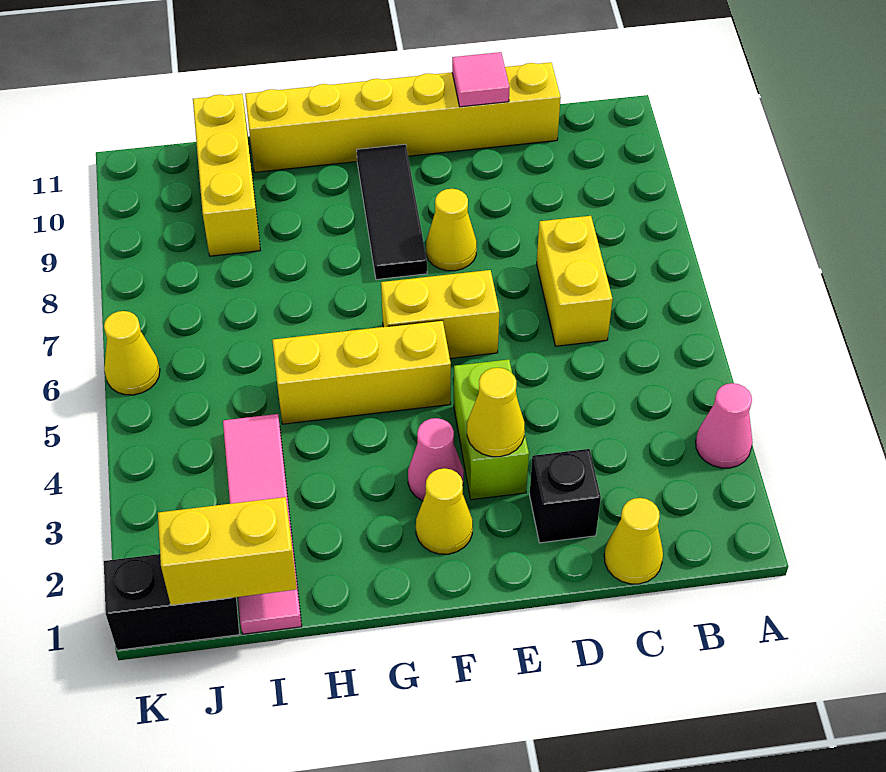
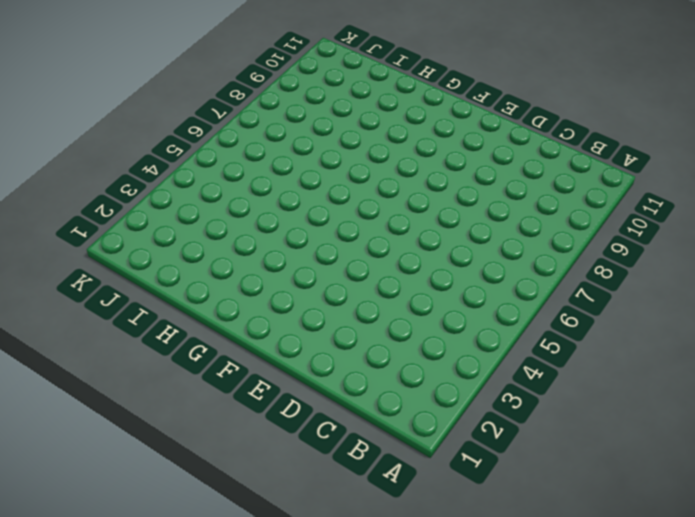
none -> pink cone A3 level 1
none -> yellow cone C1 level 1
none -> yellow brick C6:C7 level 1

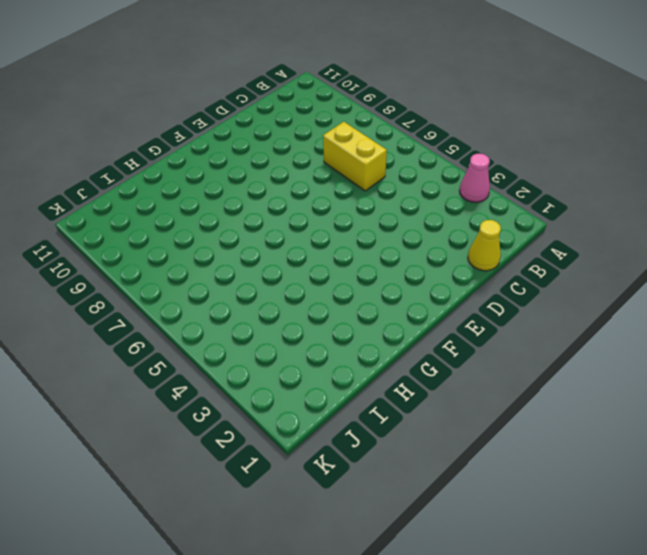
none -> yellow brick C11:H11 level 1
none -> black brick D2 level 1
none -> lime brick E3:E4 level 1

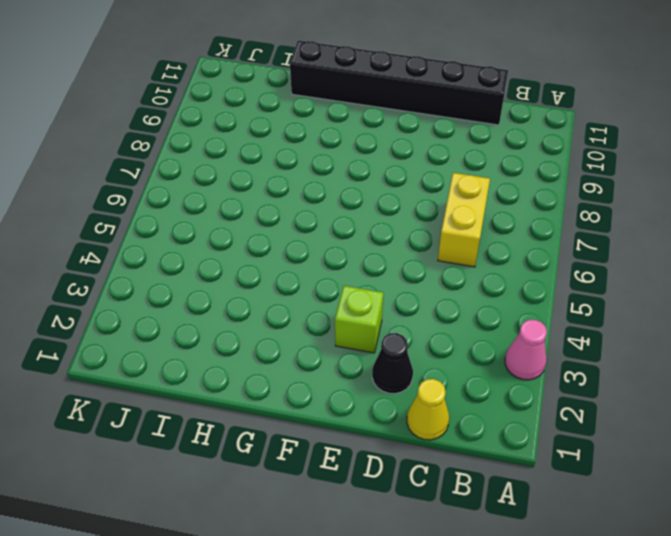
black brick C11:H11 level 1 -> yellow brick C11:H11 level 1
black cone D2 level 1 -> black brick D2 level 1
lime brick E3 level 1 -> lime brick E3:E4 level 1
none -> yellow brick E6:F6 level 1
none -> yellow cone E8 level 1
none -> yellow cone F2 level 1

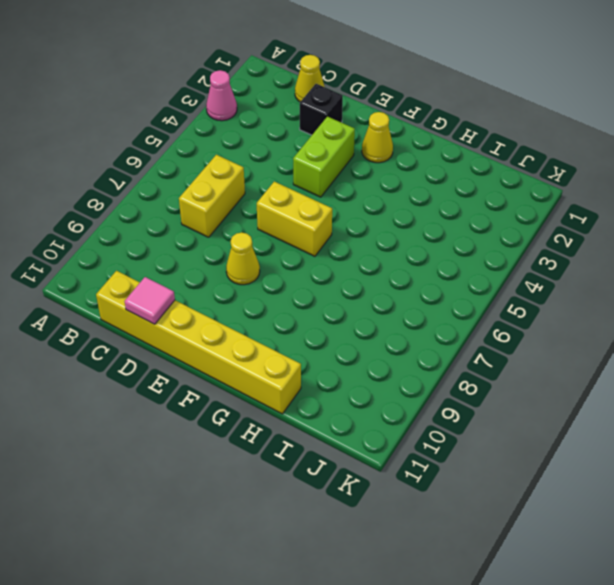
none -> pink cone F3 level 1
none -> yellow brick F5:H5 level 1
none -> black tile F8:F10 level 1

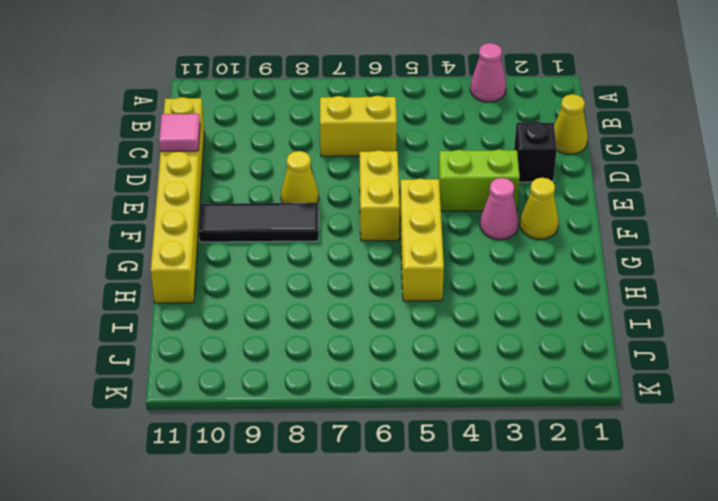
none -> pink tile I1:I4 level 1
none -> yellow brick I9:I11 level 1
none -> black brick J1:K1 level 1

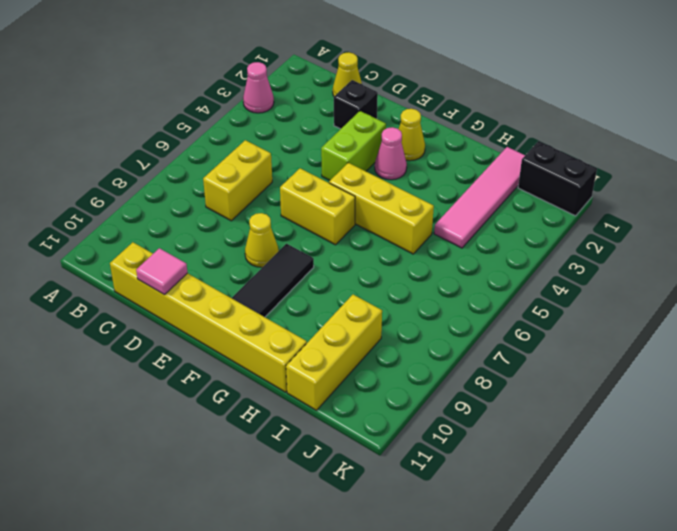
none -> yellow cone K6 level 1
none -> yellow cone E3 level 2
none -> yellow brick I1:J1 level 2

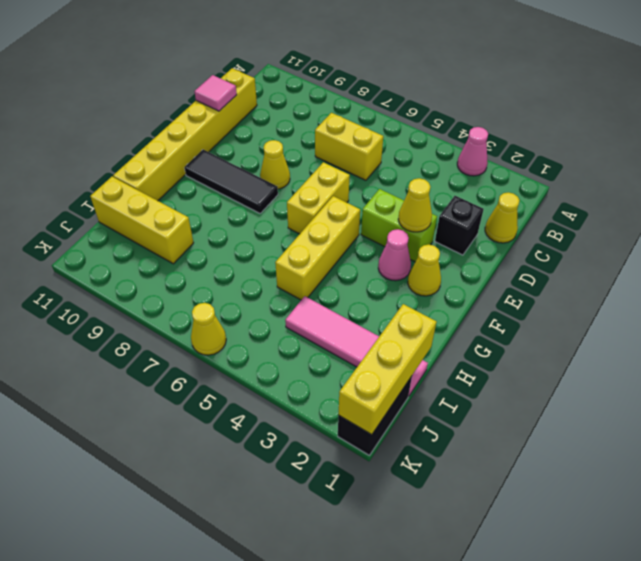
yellow brick I1:K1 level 2 -> yellow brick I1:J1 level 2

